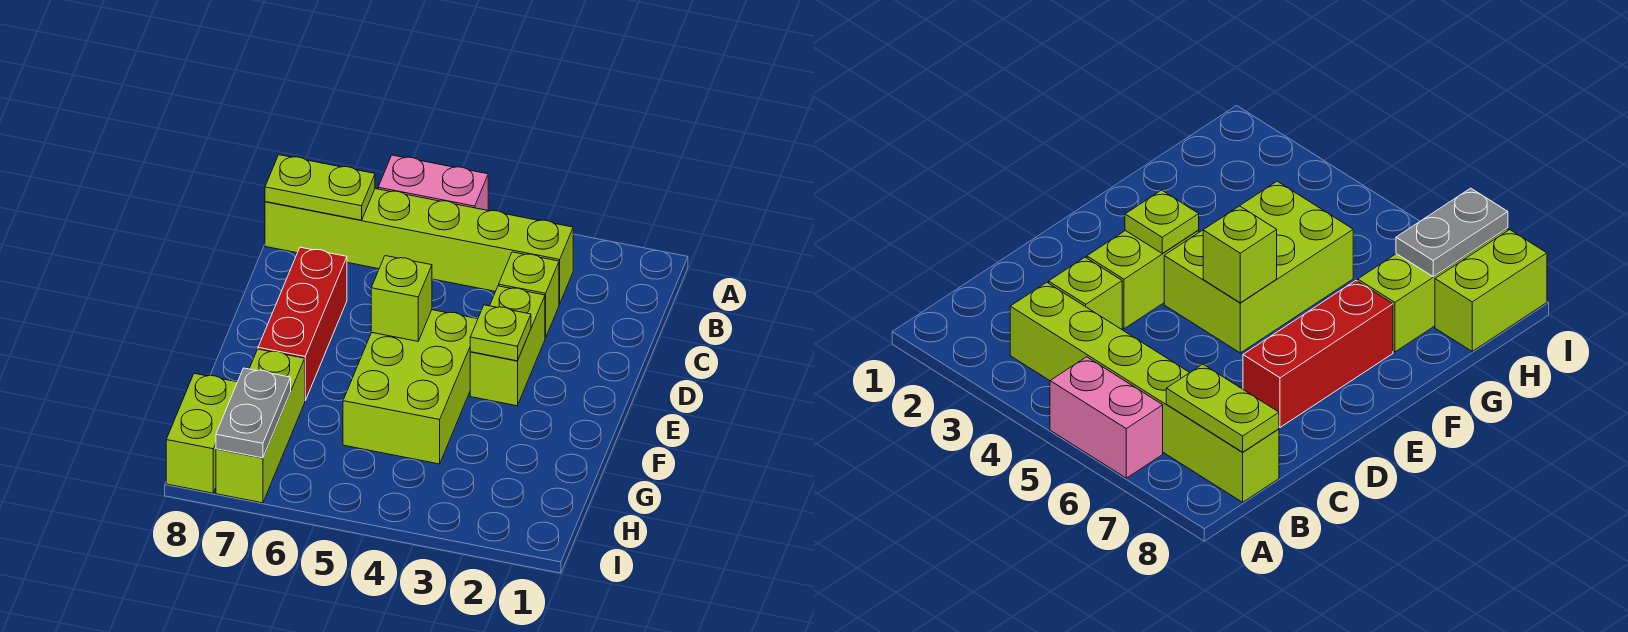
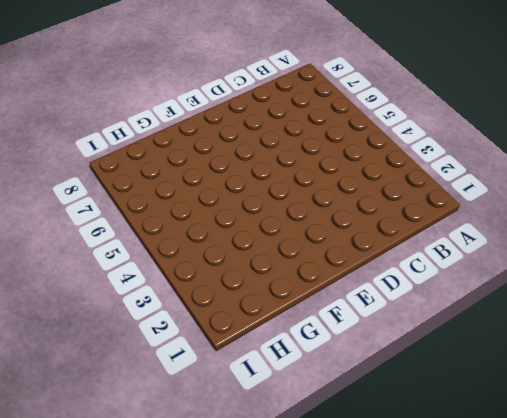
none -> pink brick A5:A6 level 1
none -> lime brick B3:B8 level 1
none -> lime brick C3 level 1

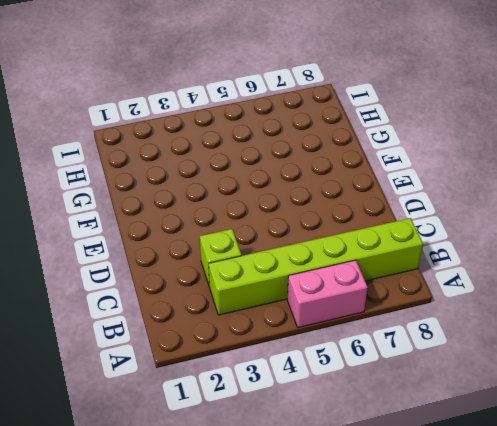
none -> lime brick D3:E3 level 1
none -> red brick D7:F7 level 1
none -> lime brick E4:G5 level 1

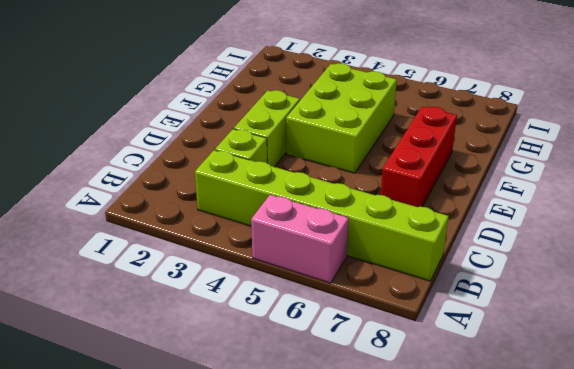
none -> lime brick G7:I7 level 1
none -> lime brick H8:I8 level 1
none -> lime plate B7:B8 level 2

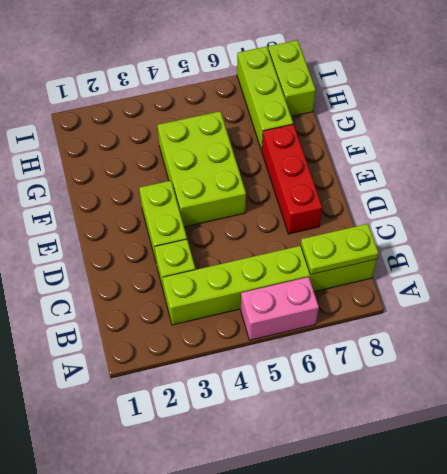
none -> lime plate E3 level 2
none -> lime brick E5 level 2
none -> grey plate H7:I7 level 2

